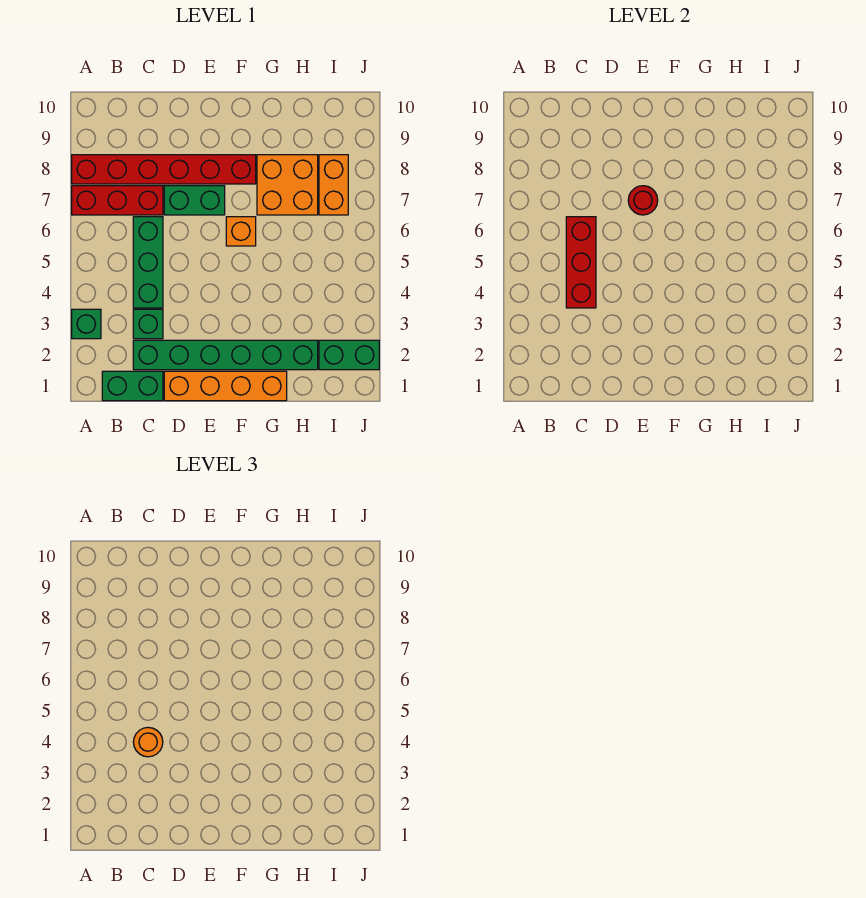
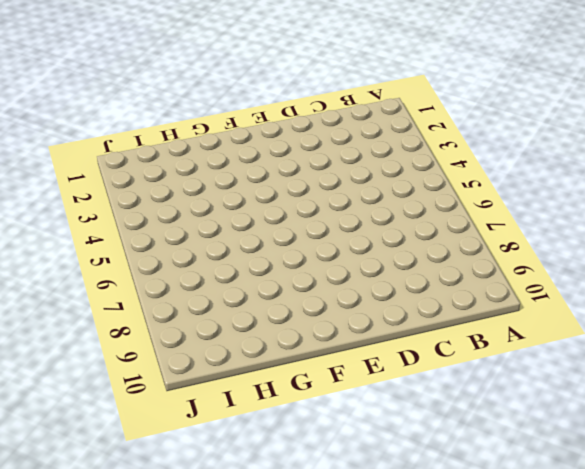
none -> green brick A3 level 1
none -> red brick A7:C7 level 1
none -> red brick A8:F8 level 1

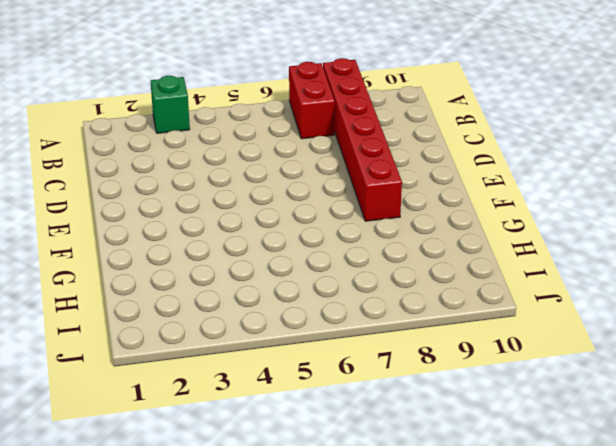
red brick A7:B7 level 1 -> red brick A7:C7 level 1
none -> green brick B1:C1 level 1
none -> green brick C2:H2 level 1
none -> green brick C3 level 1

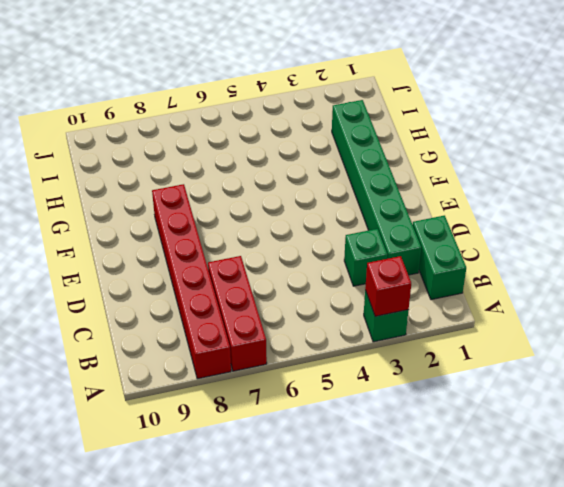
red brick A3 level 2 -> none
none -> green brick C4:C6 level 1
none -> orange brick D1:G1 level 1
none -> green brick D7:E7 level 1

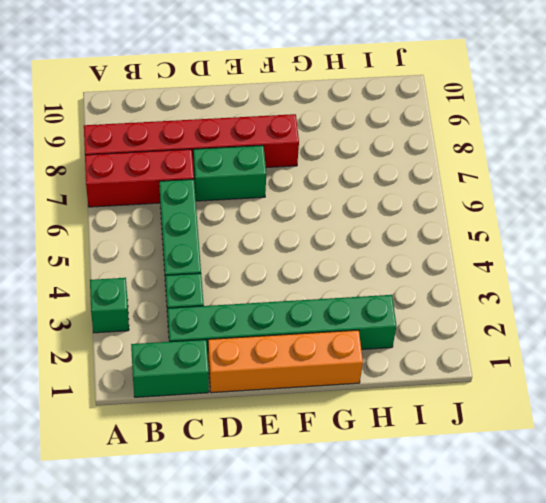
none -> orange brick F6 level 1
none -> orange brick G7:H8 level 1
none -> green brick I2:J2 level 1

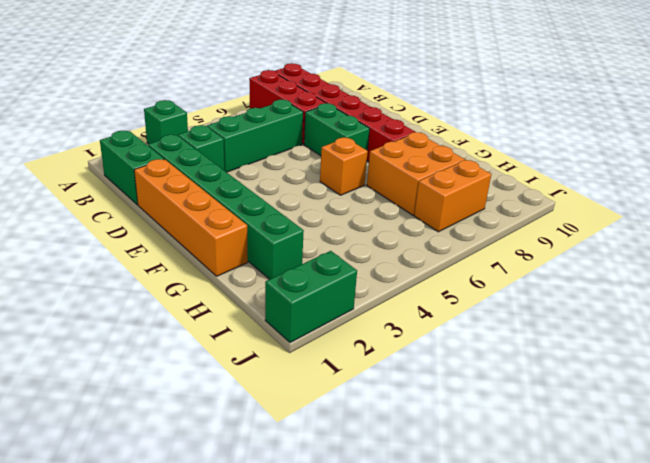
green brick J1:J2 level 1 -> green brick I2:J2 level 1
none -> red brick C4:C6 level 2
none -> red round brick E7 level 2
none -> orange round brick C4 level 3

